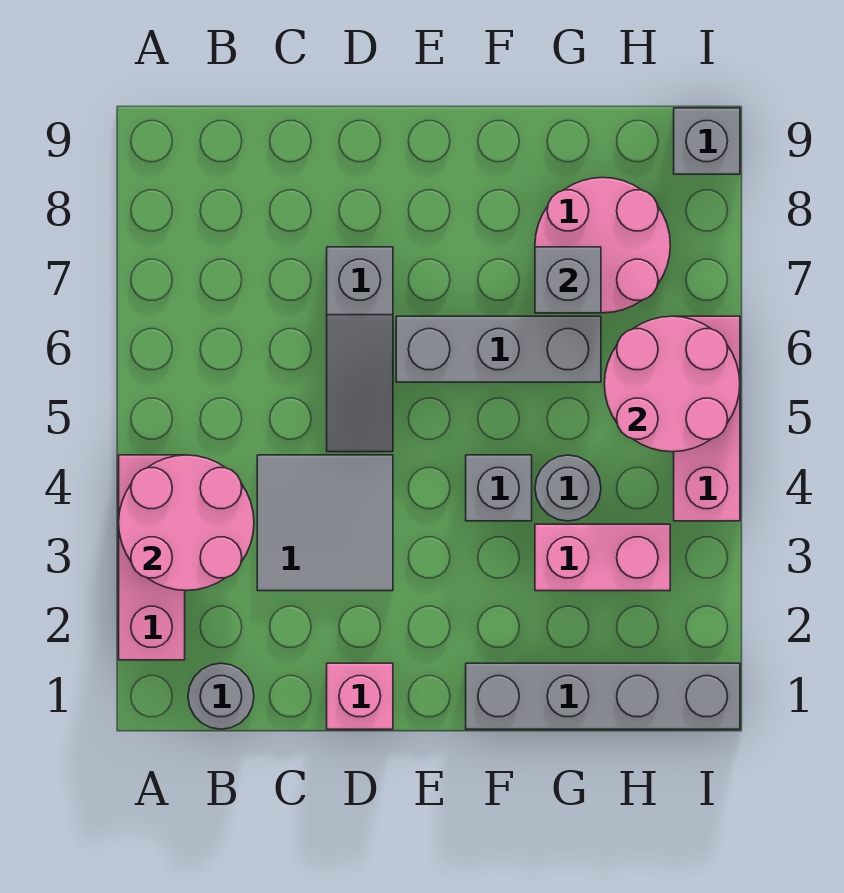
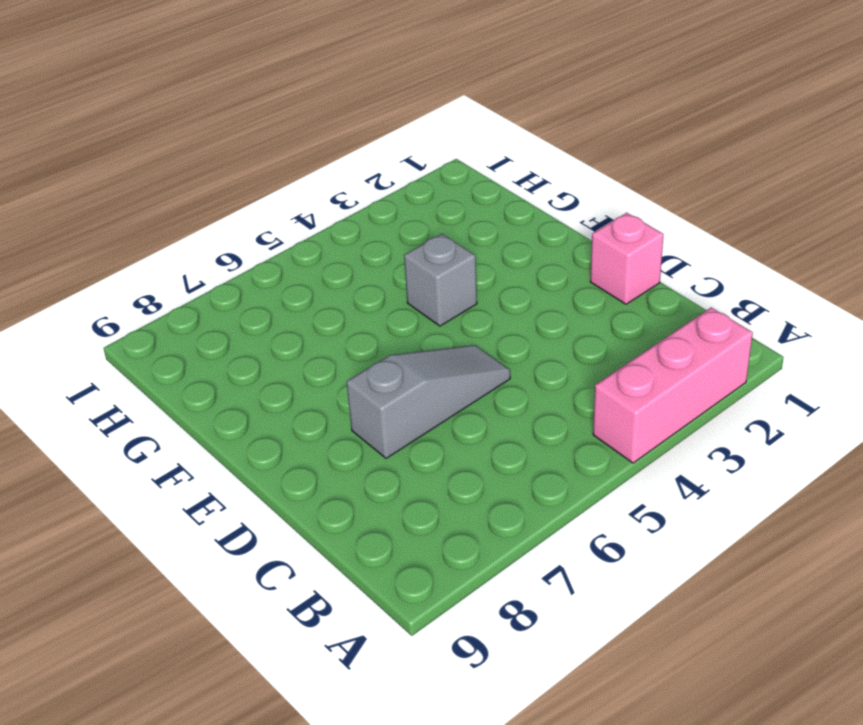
none -> grey round brick B1 level 1
none -> grey tile C3:D4 level 1
none -> grey brick E6:G6 level 1

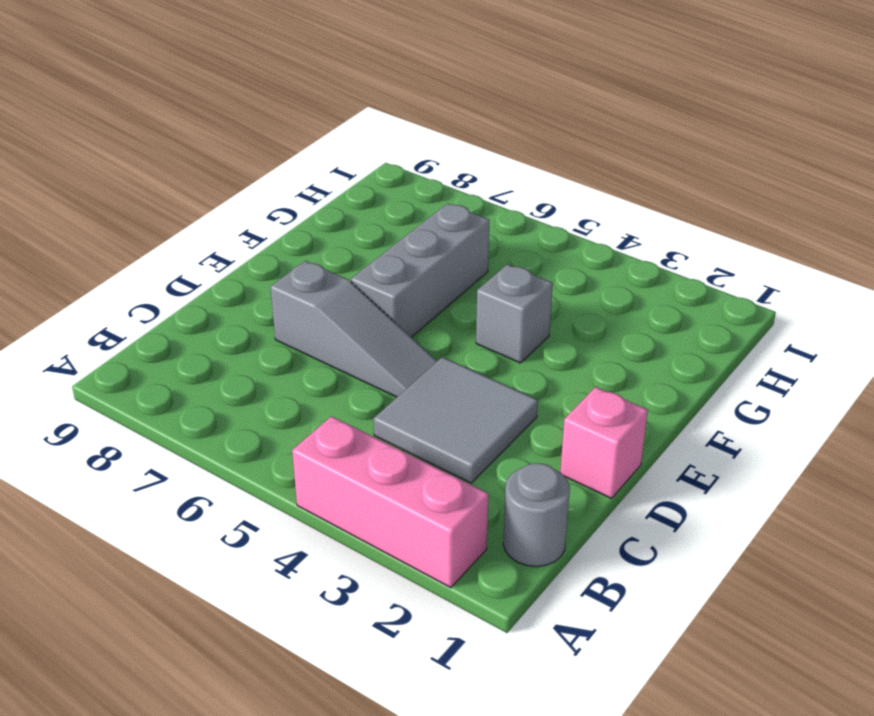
none -> grey brick F1:I1 level 1
none -> pink brick G3:H3 level 1
none -> grey round brick G4 level 1

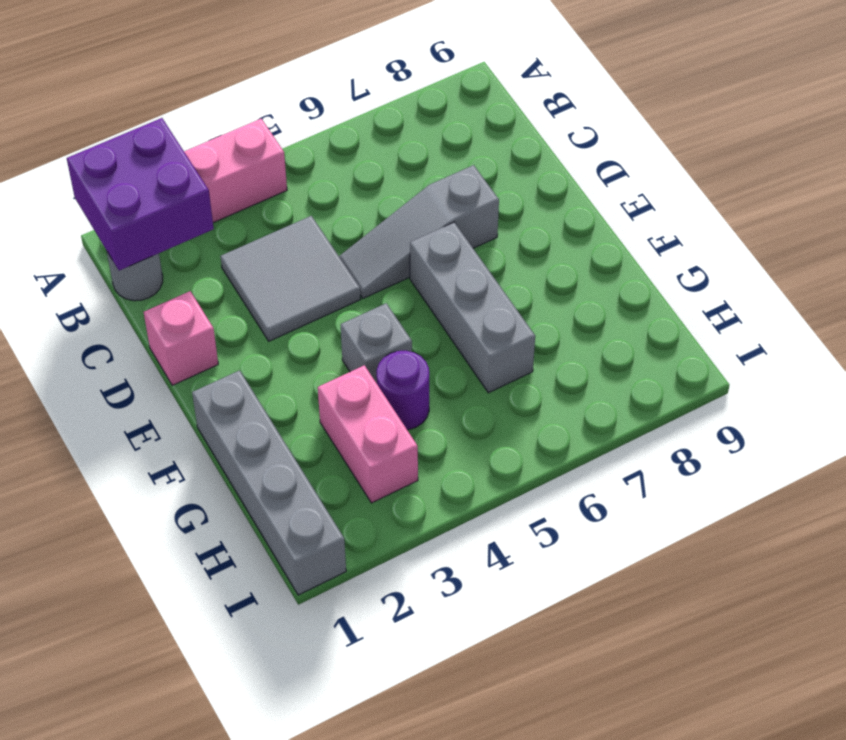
purple brick A1:B2 level 2 -> none
purple round brick G4 level 1 -> grey round brick G4 level 1
none -> pink round brick G7:H8 level 1
none -> pink brick I4:I6 level 1
none -> grey brick I9 level 1

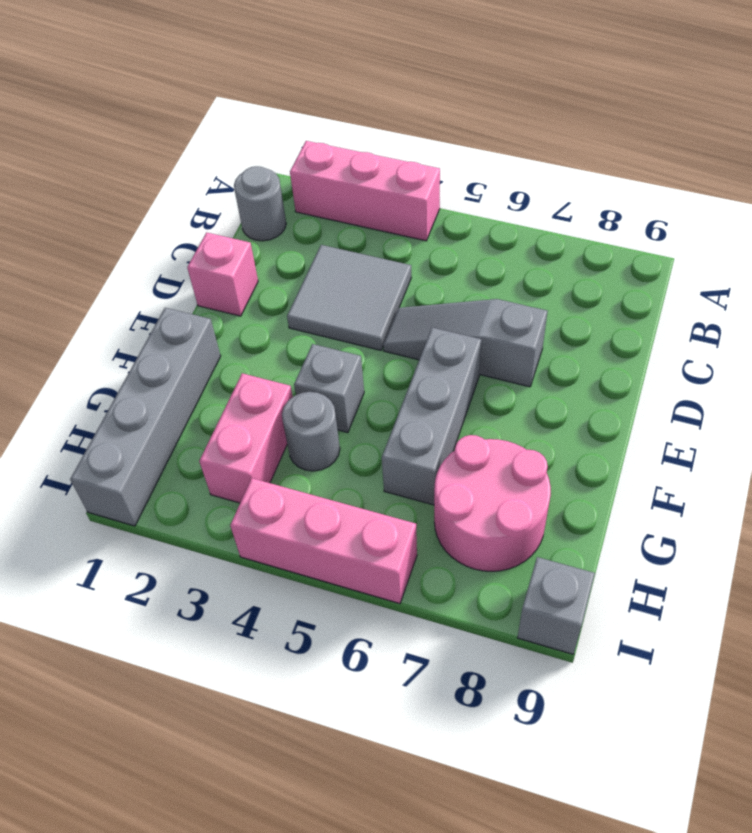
none -> pink round brick A3:B4 level 2
none -> grey brick G7 level 2
none -> pink round brick H5:I6 level 2

